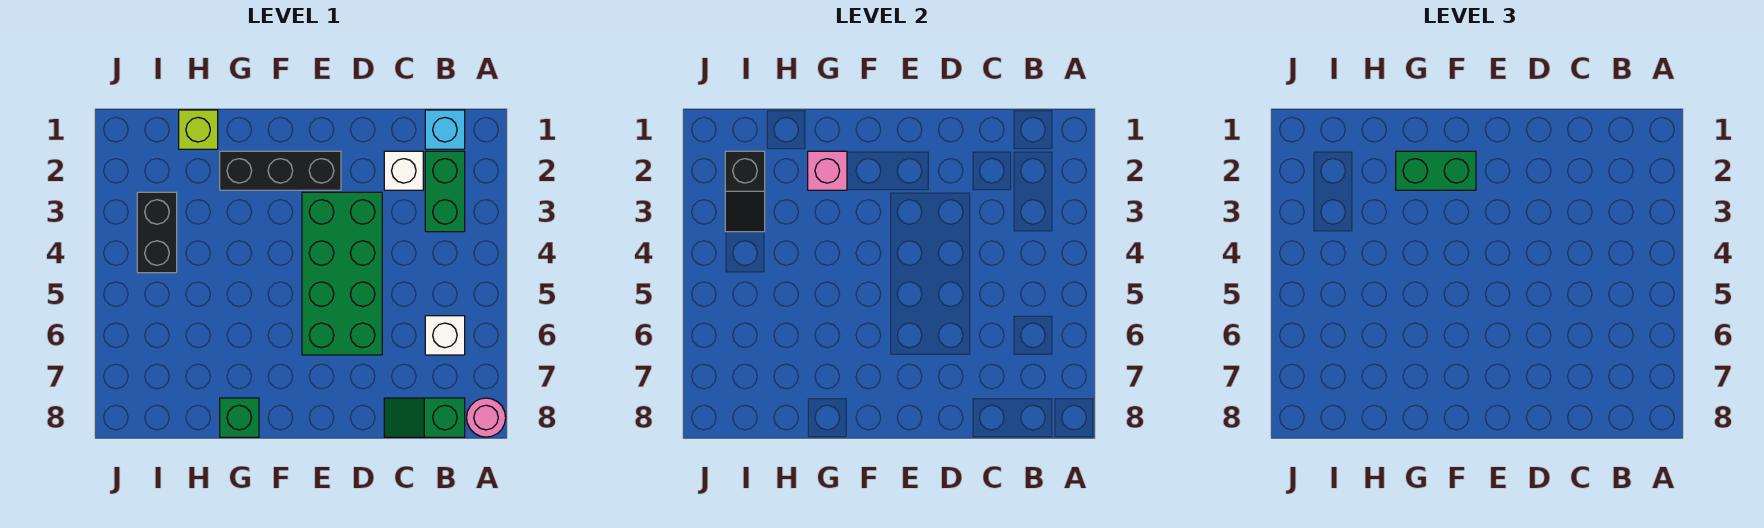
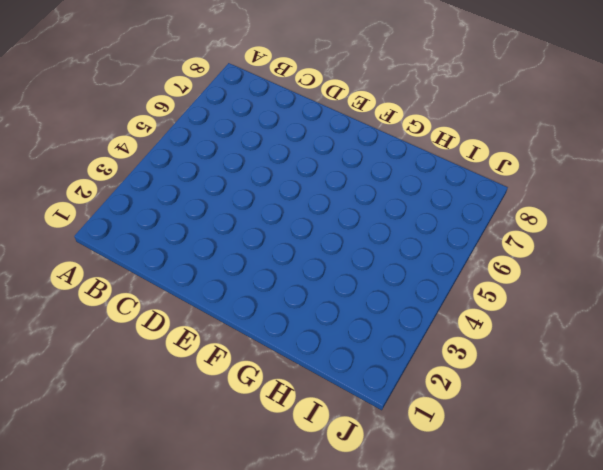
none -> pink round brick A8 level 1
none -> cyan brick B1 level 1
none -> green brick B2:B3 level 1

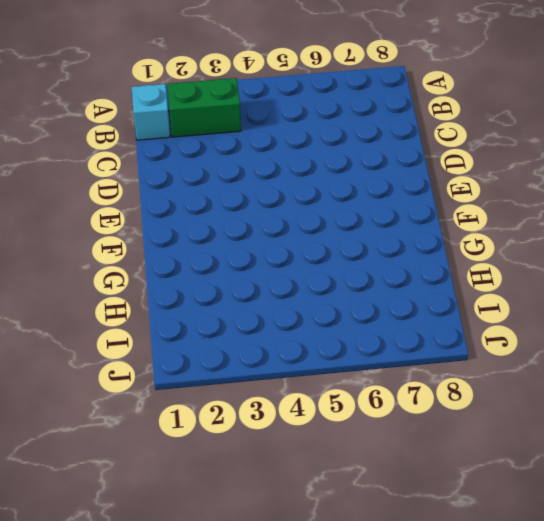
none -> pink round brick A8 level 1
none -> white brick B6 level 1
none -> green slope B8:C8 level 1 top B

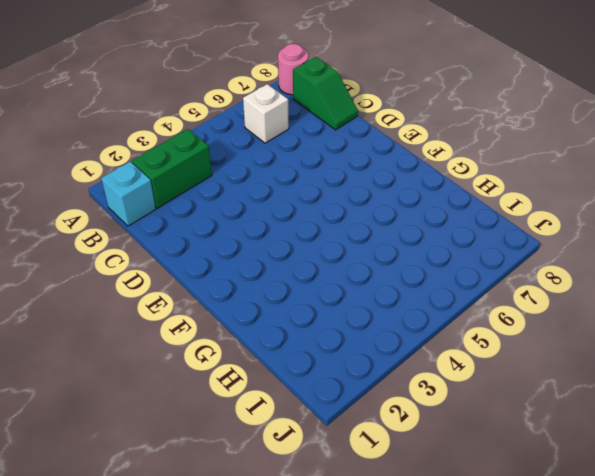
none -> white brick C2 level 1
none -> green brick D3:E6 level 1
none -> black brick E2:G2 level 1

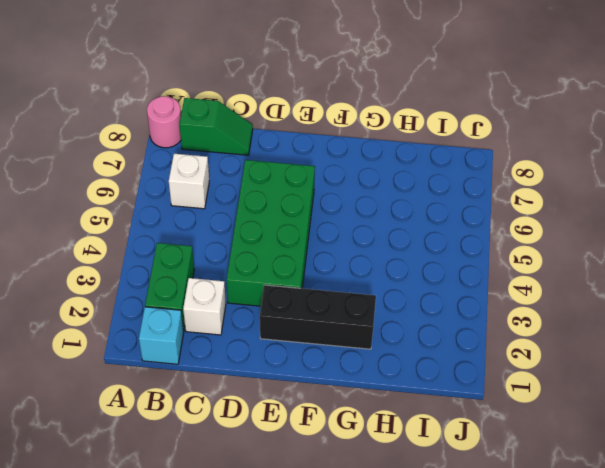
none -> green brick G8 level 1
none -> lime brick H1 level 1
none -> black brick I3:I4 level 1

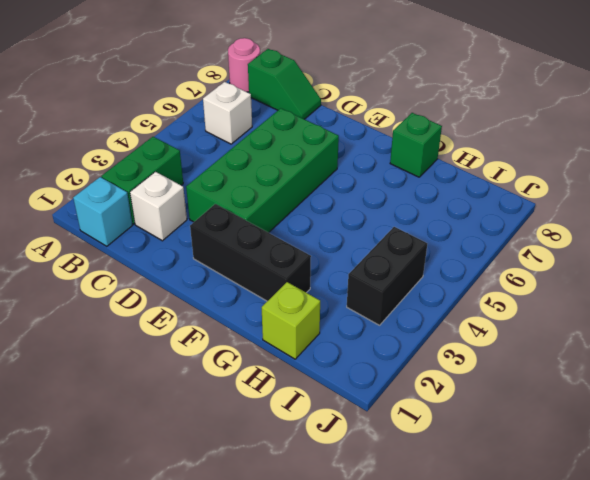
none -> pink brick G2 level 2
none -> black slope I2:I3 level 2 top 2
none -> green brick F2:G2 level 3

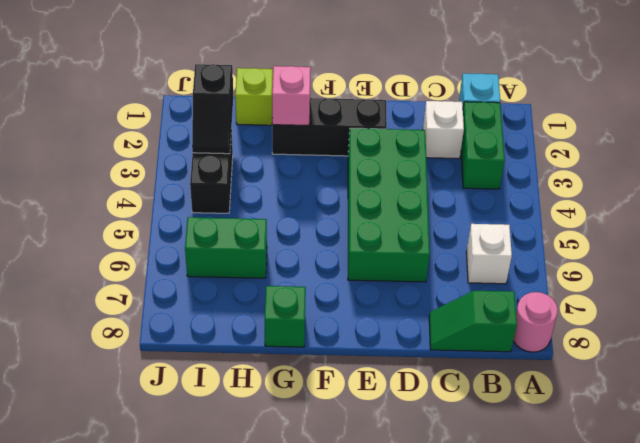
green brick H6:I6 level 1 -> green brick F2:G2 level 3

